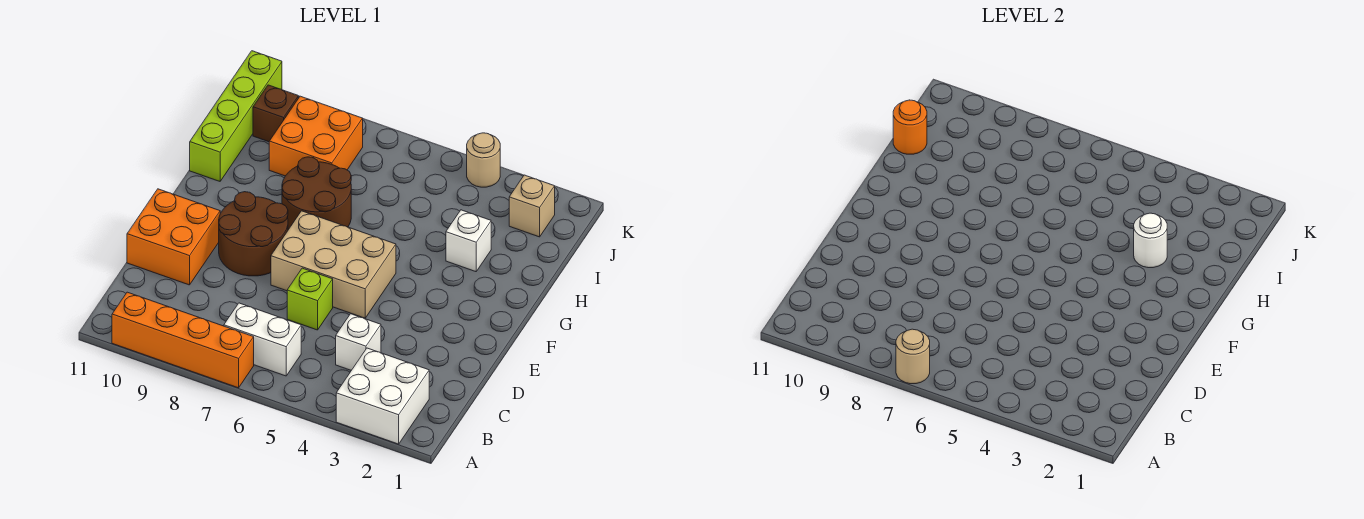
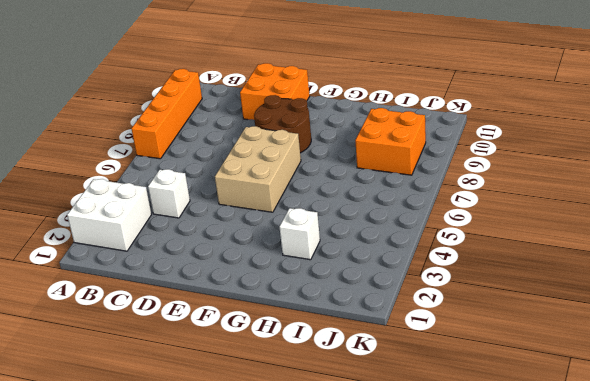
none -> white brick B6:B7 level 1
none -> lime brick D6 level 1
none -> brown round brick G7:H8 level 1

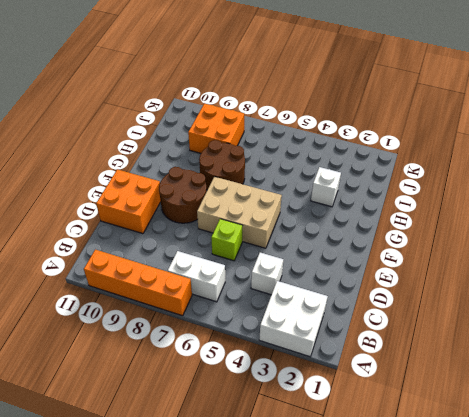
none -> lime brick H11:K11 level 1
none -> tan brick J2 level 1
none -> brown brick J10 level 1

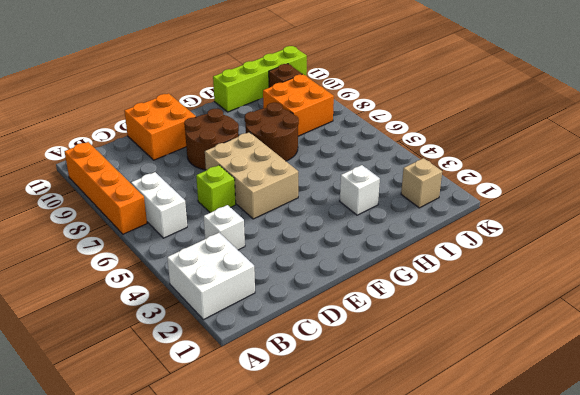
none -> tan round brick K4 level 1
none -> tan round brick A7 level 2
none -> white round brick H3 level 2

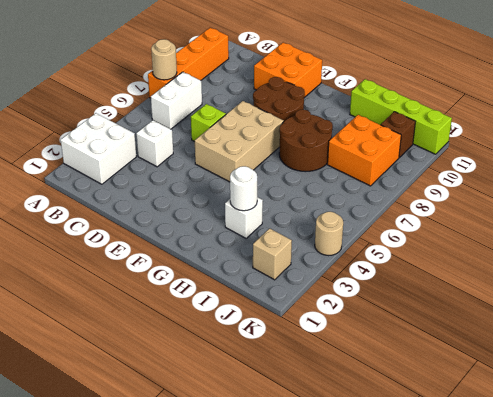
none -> orange round brick I11 level 2

